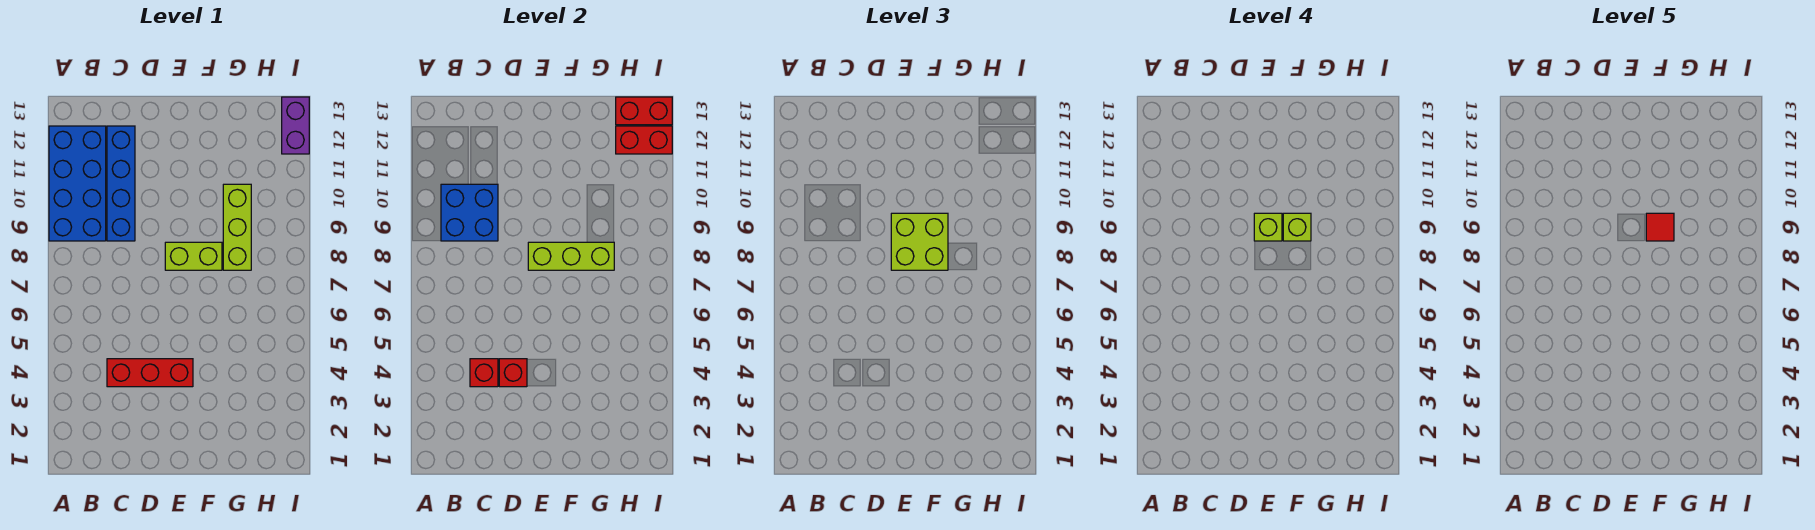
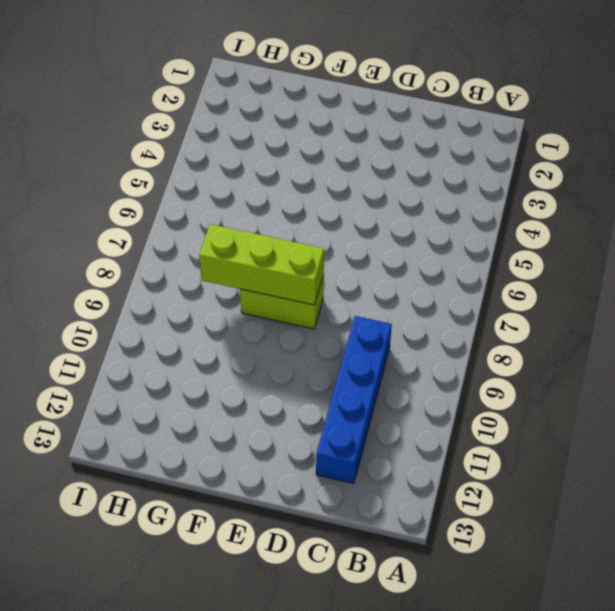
none -> blue brick A9:B12 level 1
none -> red brick C4:E4 level 1
none -> lime brick G8:G10 level 1

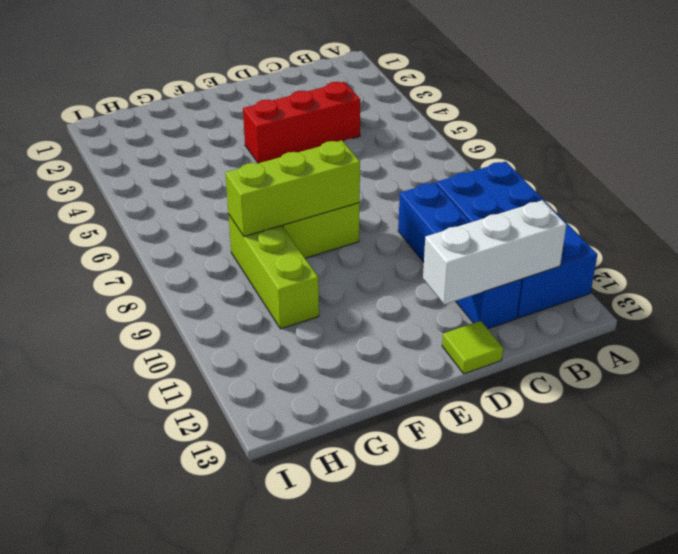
white brick B12:D12 level 2 -> none
lime tile D13 level 1 -> none
none -> purple brick I12:I13 level 1
none -> blue brick B9:C10 level 2
none -> red brick C4 level 2

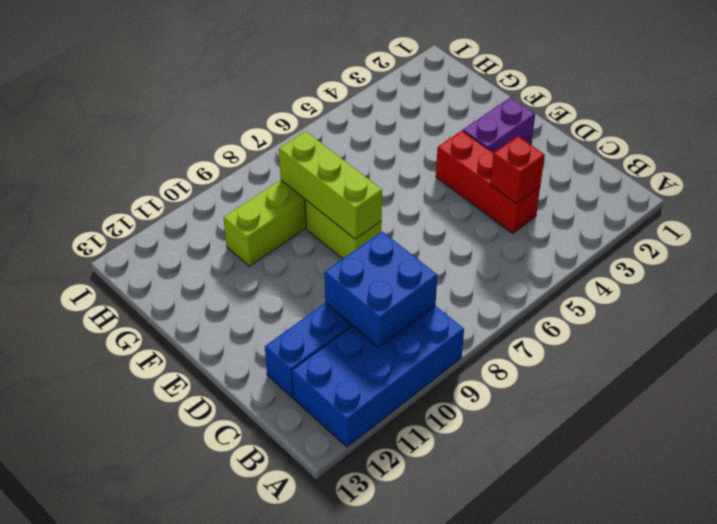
purple brick E2:E3 level 1 -> purple brick I12:I13 level 1
none -> red brick D4 level 2
none -> red brick H12:I12 level 2
none -> red brick H13:I13 level 2

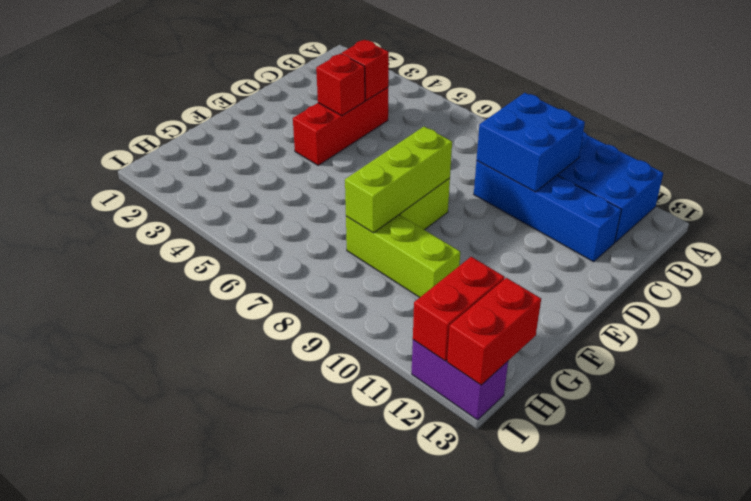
none -> lime brick E8:F9 level 3
none -> lime brick E9 level 4
none -> lime brick F9 level 4

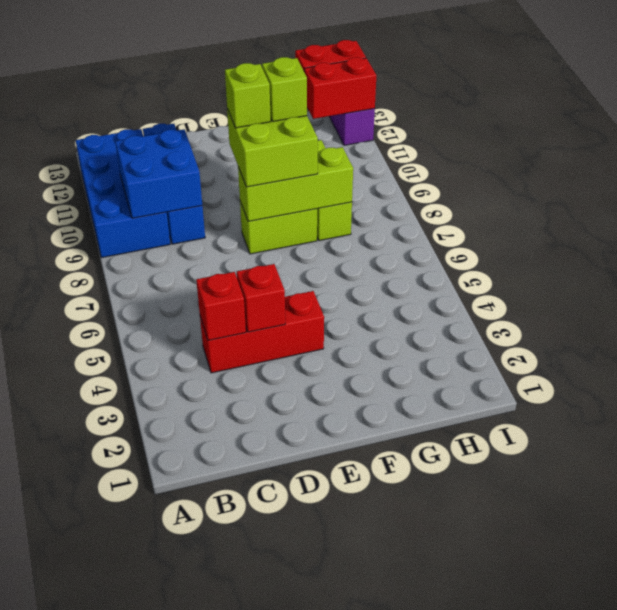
none -> red tile F9 level 5

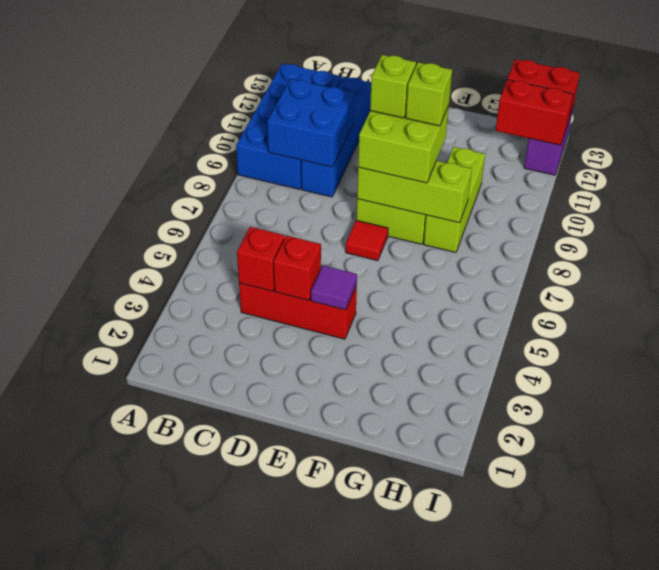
purple tile E4 level 2 -> none
red tile E7 level 1 -> red tile F9 level 5

